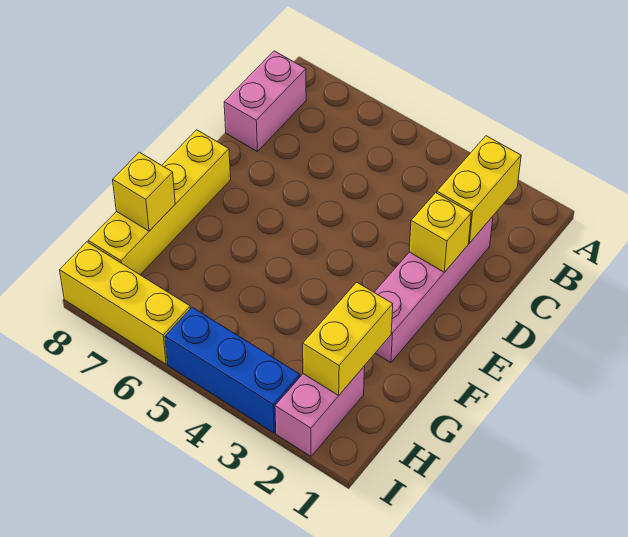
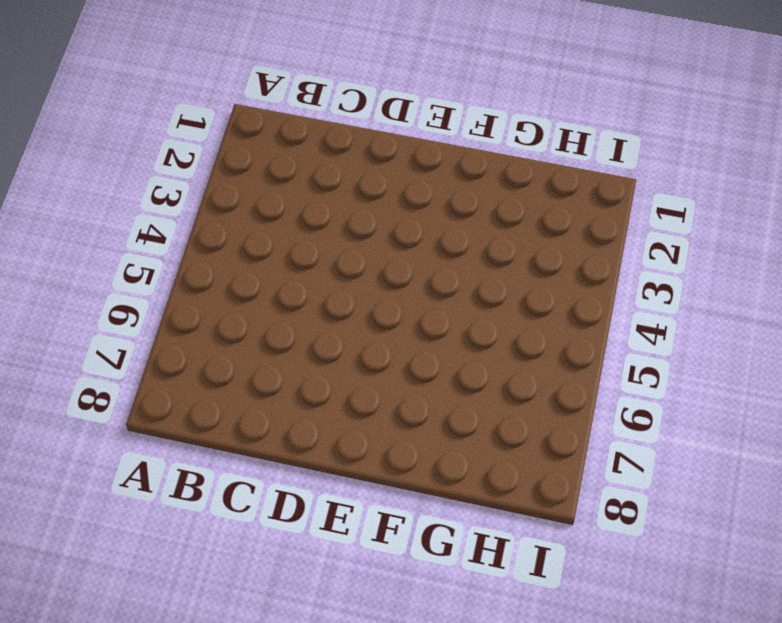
none -> pink brick B8:C8 level 1
none -> pink brick C2:F2 level 1

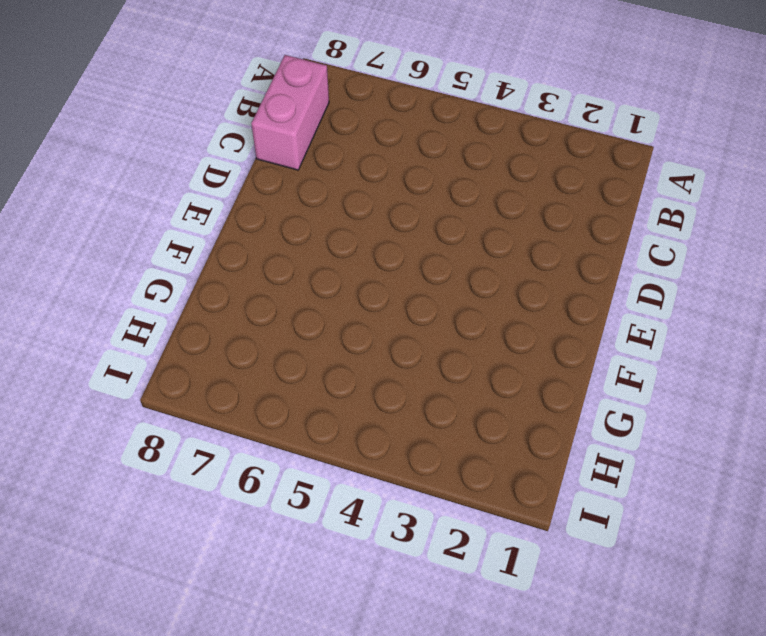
none -> pink brick C2:F2 level 1
none -> yellow brick E8:H8 level 1

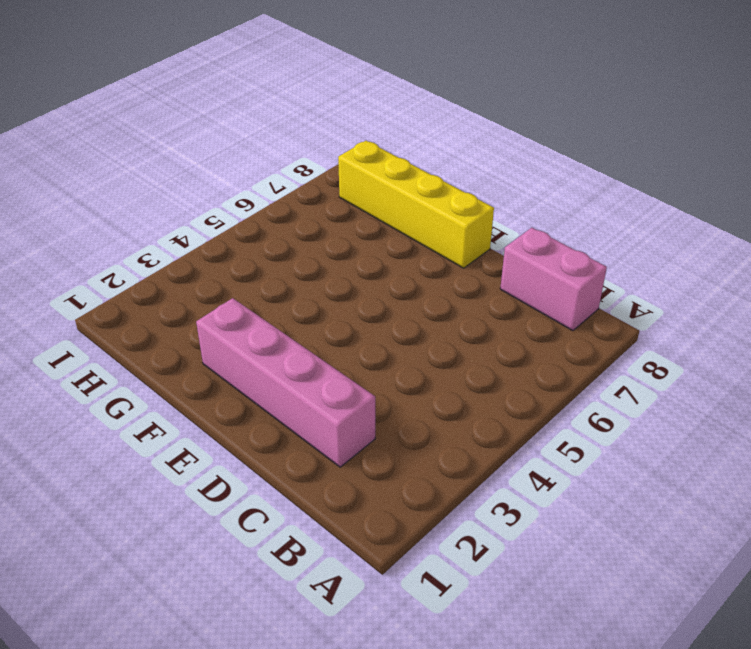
none -> pink brick H2:I2 level 1
none -> blue brick I3:I5 level 1

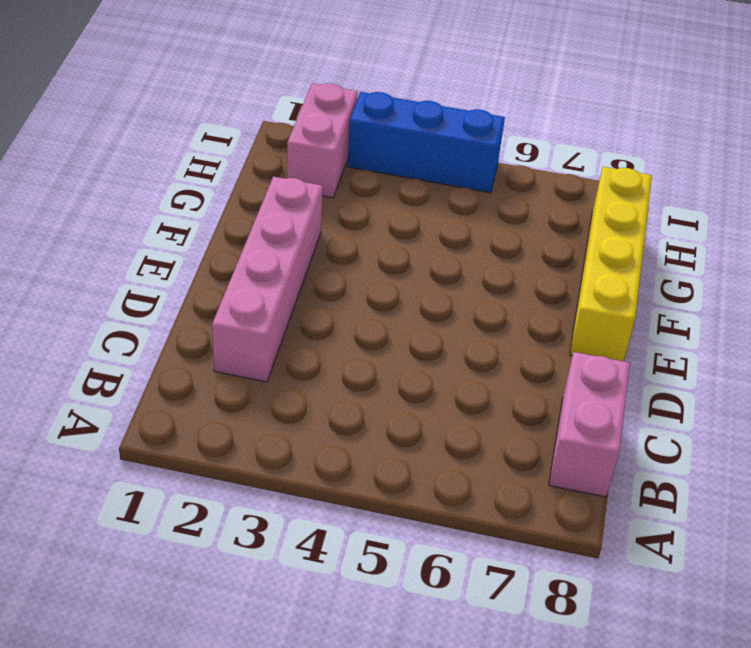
none -> yellow brick I6:I8 level 1
none -> yellow brick B2:C2 level 2

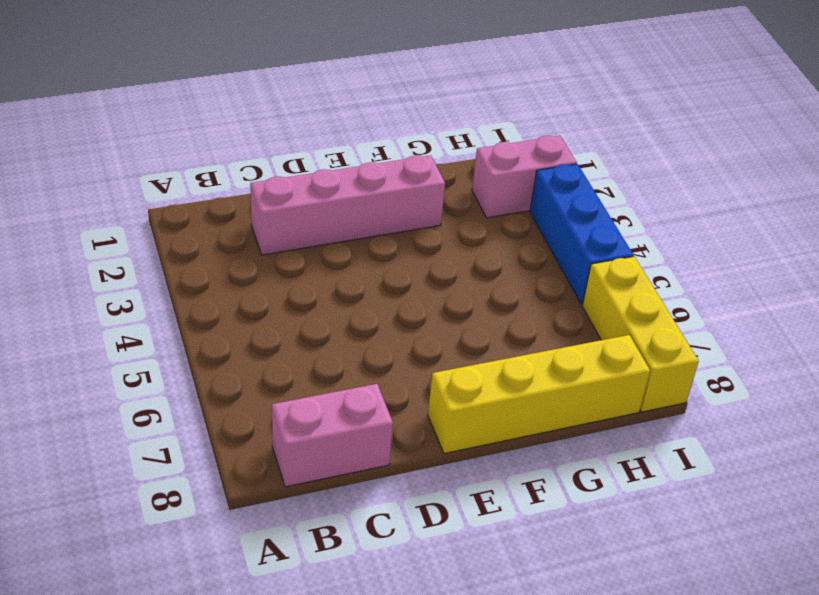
none -> yellow brick B2:C2 level 2
none -> yellow brick D2 level 2

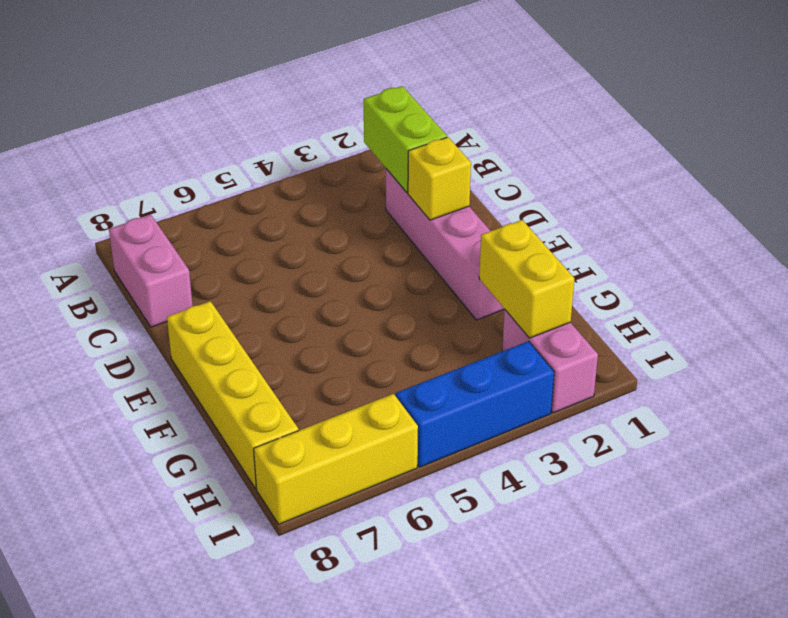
lime brick B2:C2 level 2 -> yellow brick B2:C2 level 2
none -> yellow brick G8 level 2

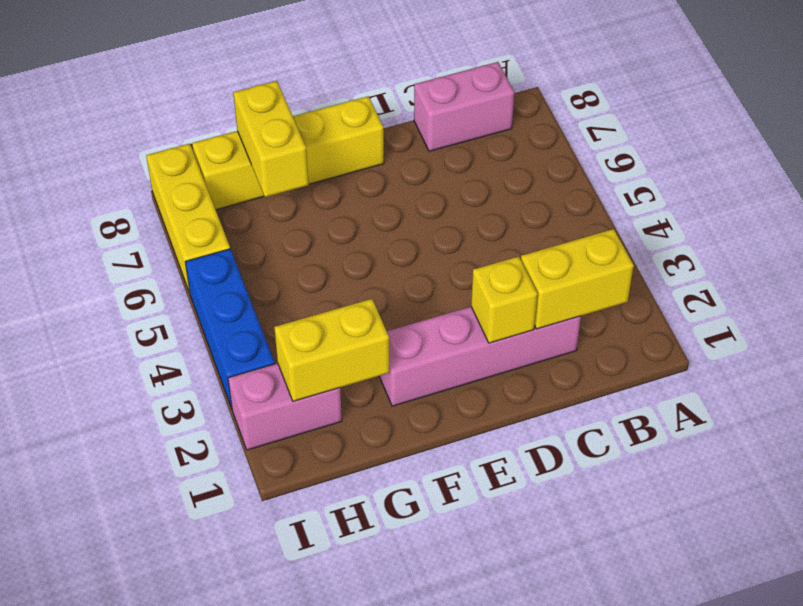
yellow brick G7:G8 level 2 -> yellow brick G8 level 2

